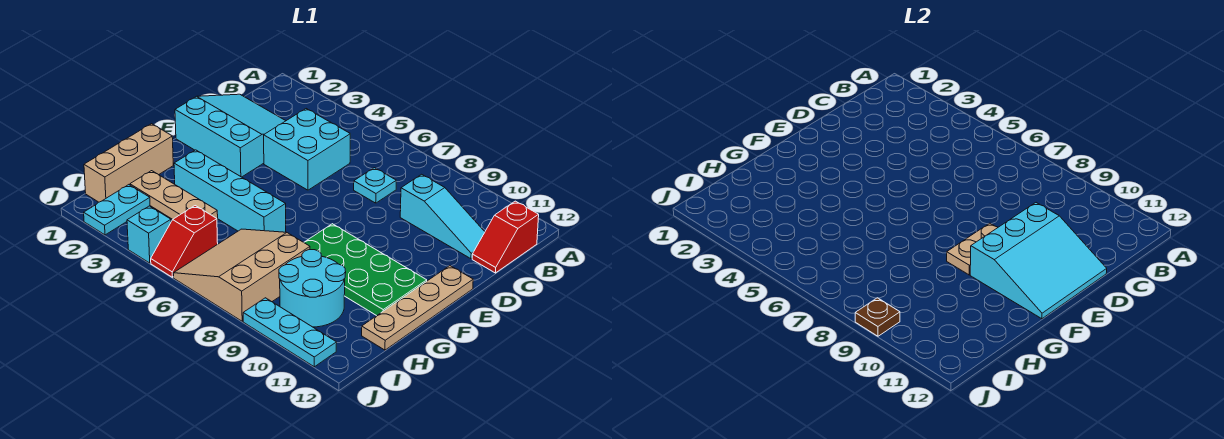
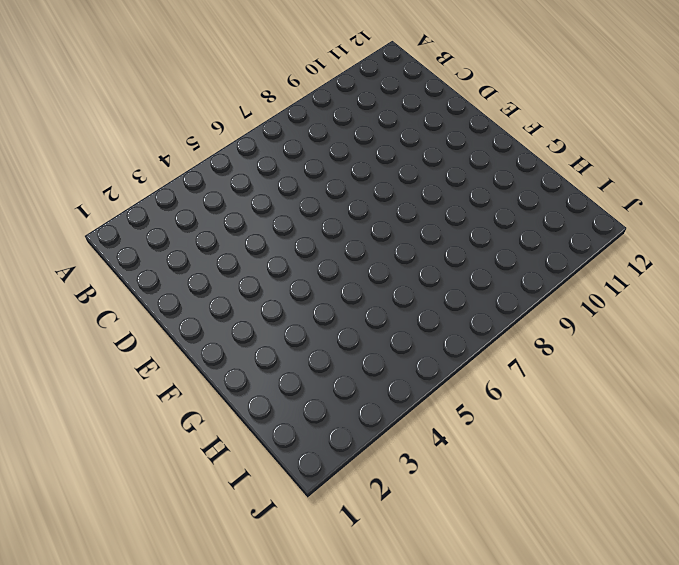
none -> red slope B12:C12 level 1 top B
none -> cyan slope C1:E3 level 1 top E
none -> cyan brick C4:D5 level 1

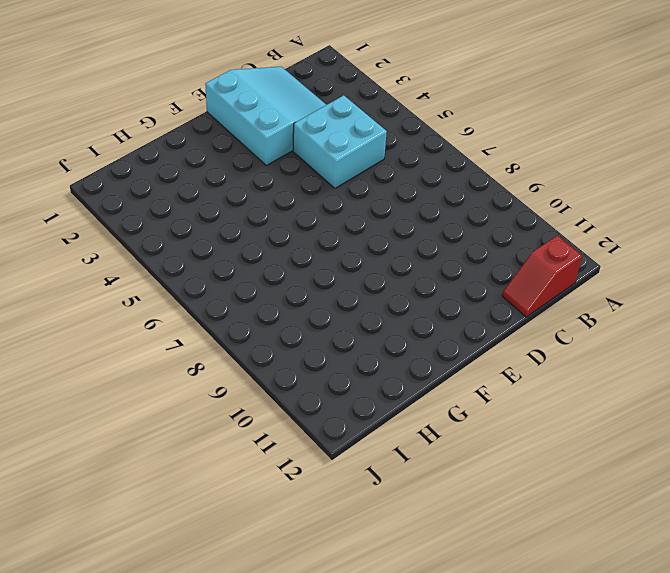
none -> cyan plate C7 level 1
none -> cyan slope C9:C11 level 1 top 9
none -> tan plate E12:H12 level 1

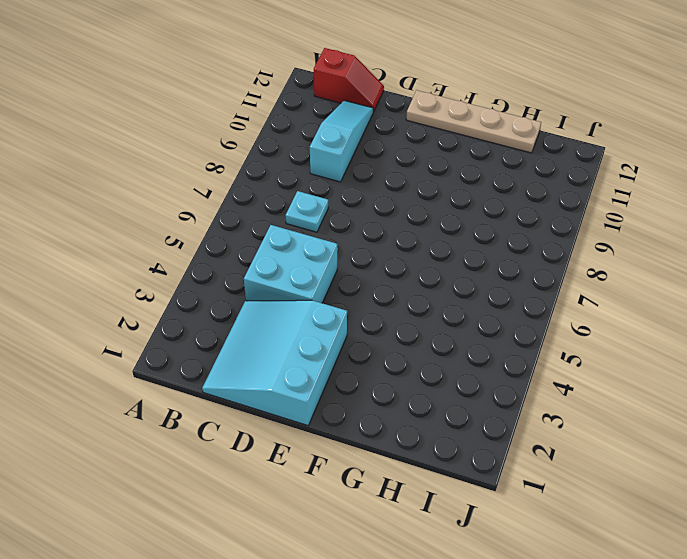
none -> green plate F8:G11 level 1
none -> tan brick G1:I1 level 1
none -> cyan brick G3:G6 level 1

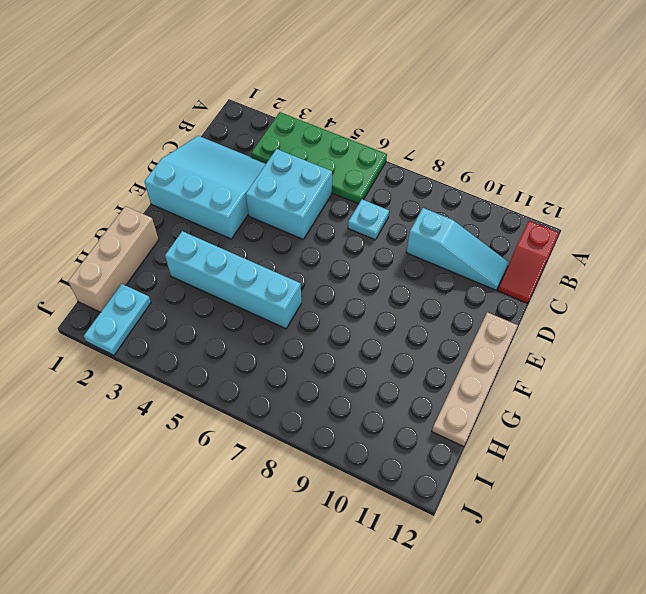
green plate A3:B6 level 1 -> green plate F8:G11 level 1
none -> tan plate H2:H4 level 1
none -> tan slope H6:J8 level 1 top 8
none -> cyan round brick H9:I10 level 1

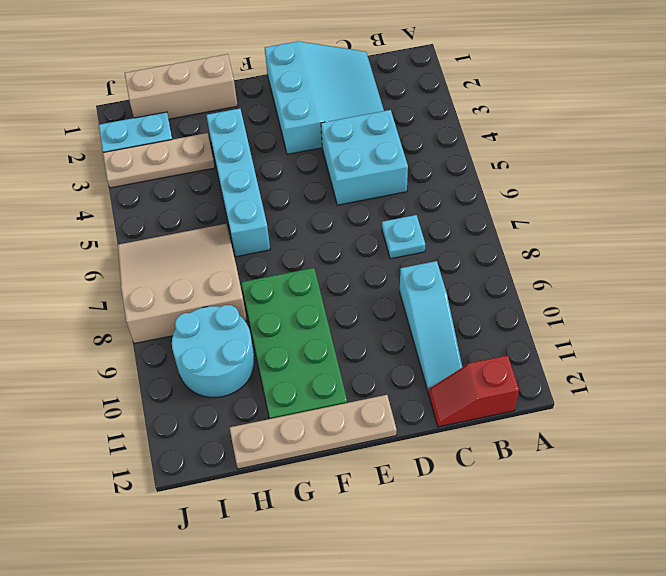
tan plate H3:J3 level 1 -> tan plate H2:H4 level 1
none -> red slope I5:J5 level 1 top I
none -> cyan brick J4 level 1
none -> cyan plate J9:J11 level 1

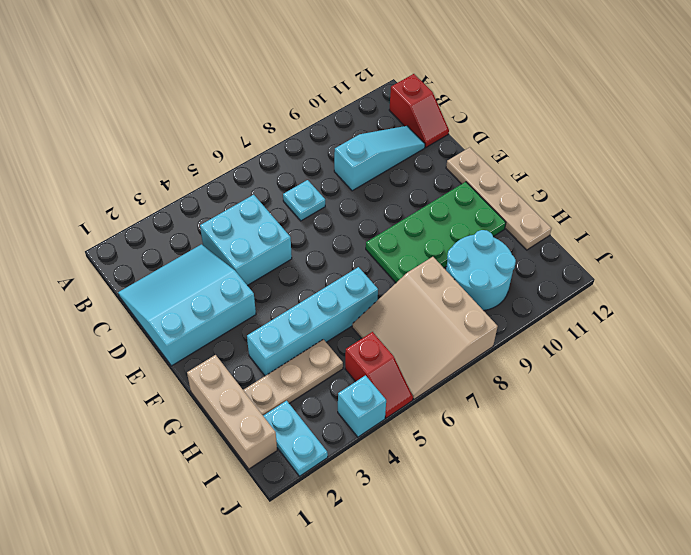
none -> cyan plate J9:J11 level 1
none -> cyan slope D10:F12 level 2 top 10
none -> tan plate E9:F9 level 2

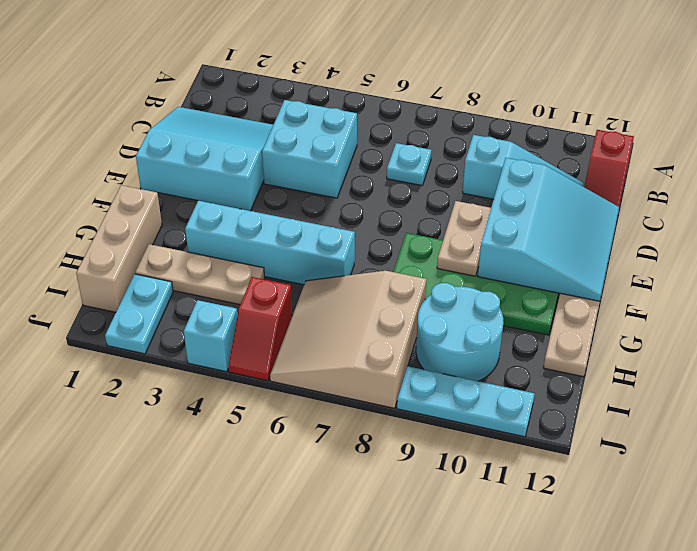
none -> brown plate J9 level 2

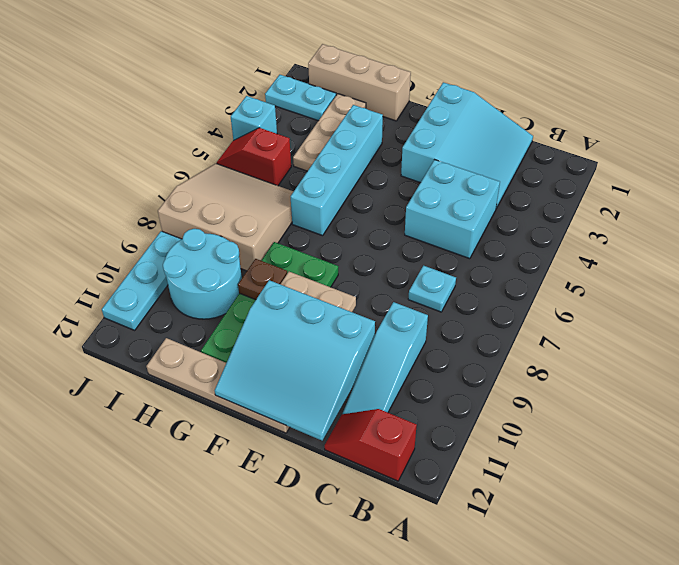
brown plate G9 level 2 -> brown plate J9 level 2

